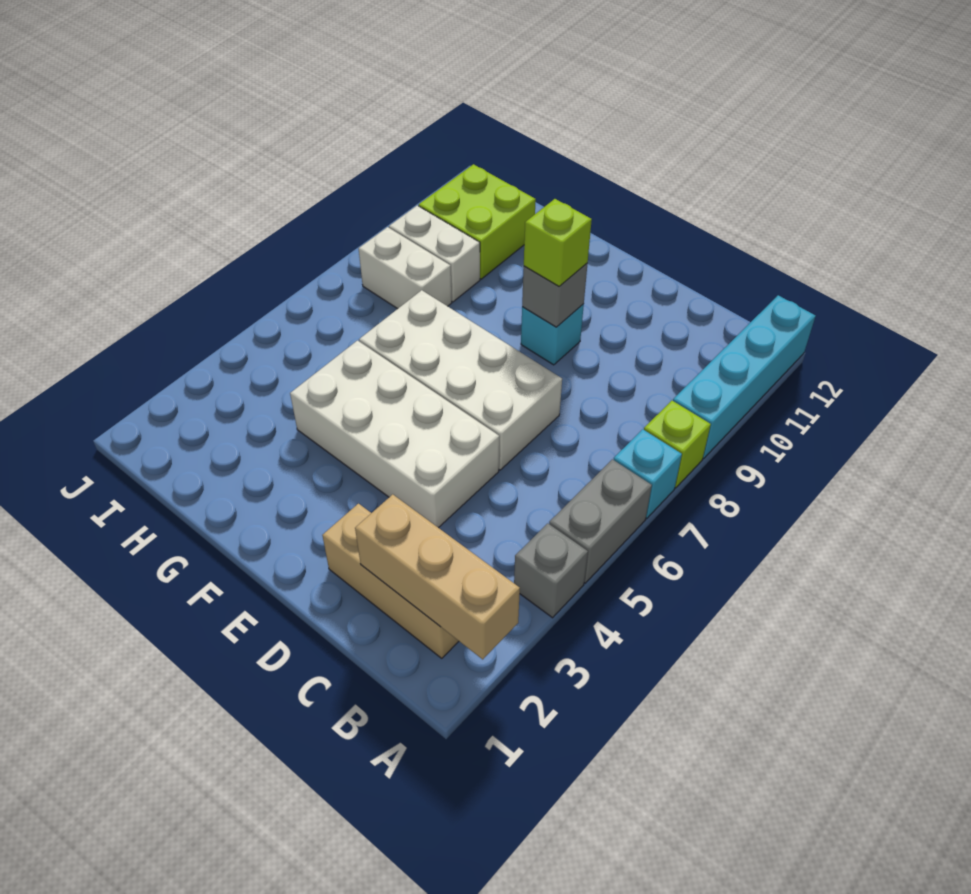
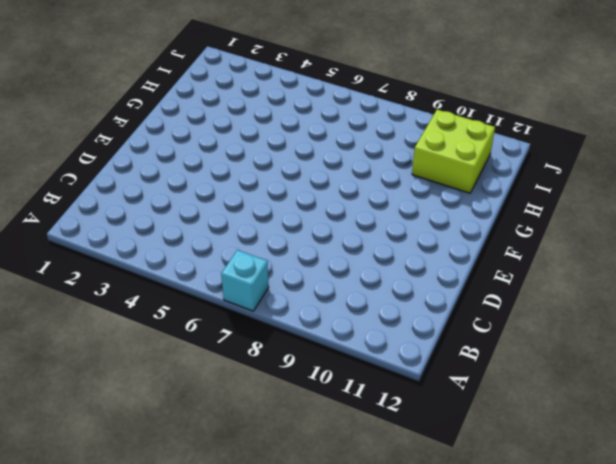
none -> grey brick A4 level 1
none -> grey brick A5:A6 level 1
none -> lime brick A8 level 1

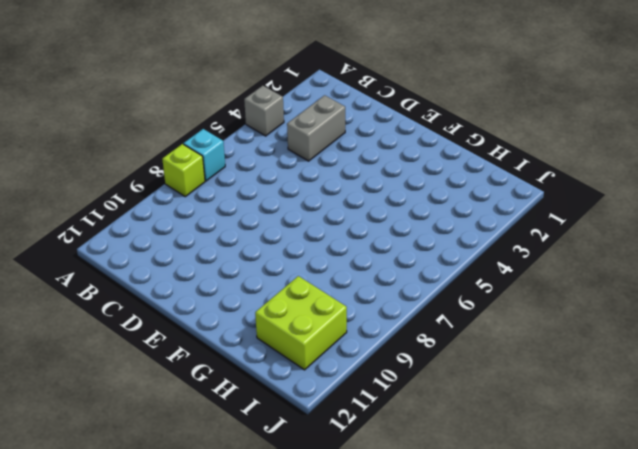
grey brick C3:C4 level 1 -> grey brick A5:A6 level 1
none -> cyan brick A9:A12 level 1
none -> tan brick B2:D2 level 1
none -> white brick D4:G5 level 1

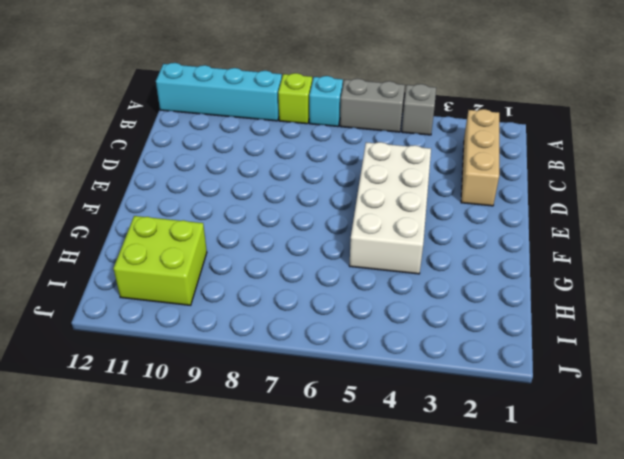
none -> white brick D6:G7 level 1
none -> cyan brick E9 level 1
none -> white brick H8:I8 level 1

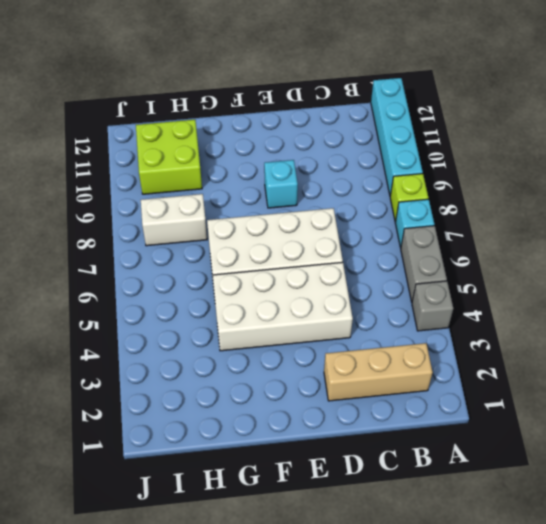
none -> white brick H9:I9 level 1
none -> tan brick A2:C2 level 2
none -> grey brick E9 level 2

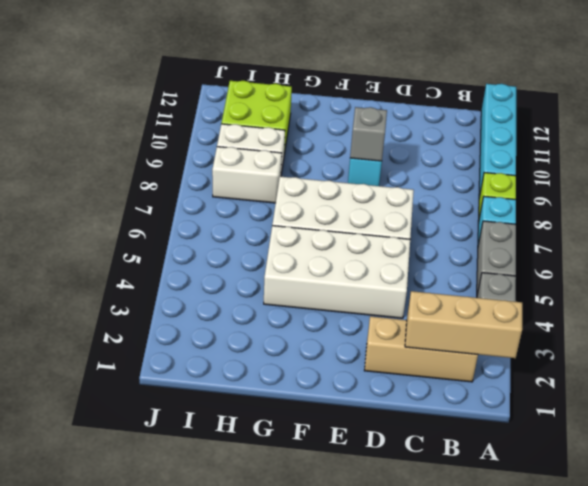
none -> lime brick E9 level 3

